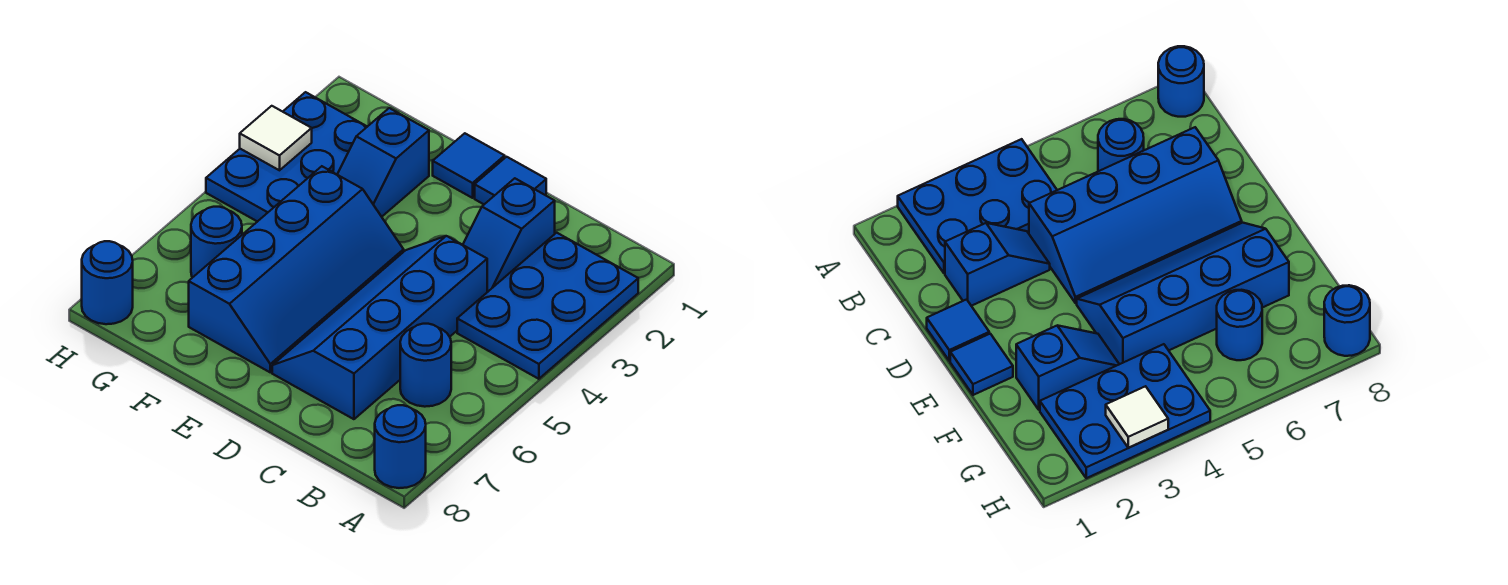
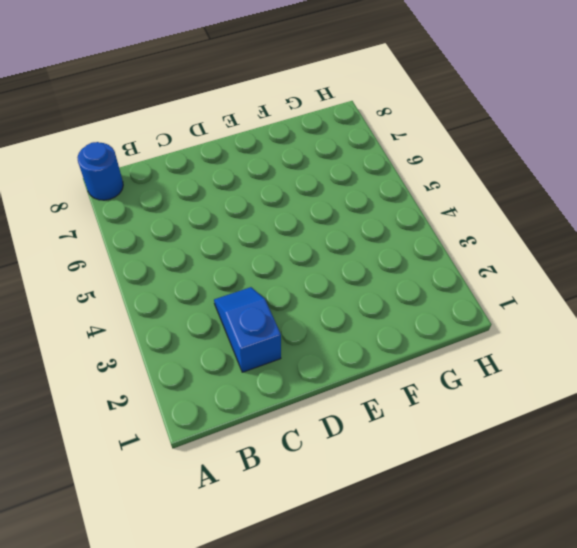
none -> blue plate A2:B4 level 1
none -> blue round brick B6 level 1
none -> blue slope C4:D7 level 1 top C

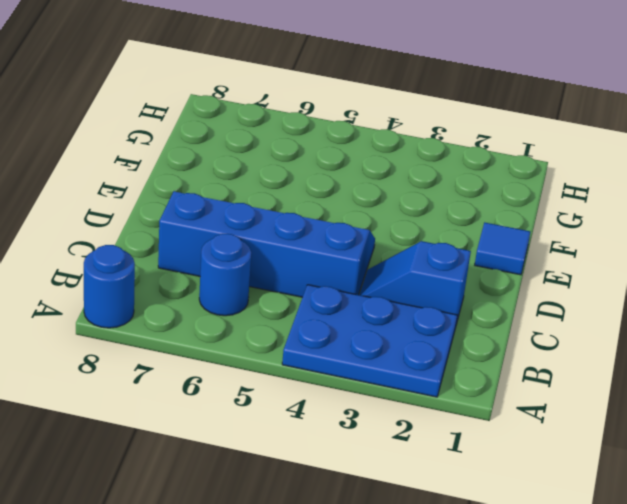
none -> blue tile D1 level 1
none -> blue slope E4:F7 level 1 top F
none -> blue slope F2:F3 level 1 top 2

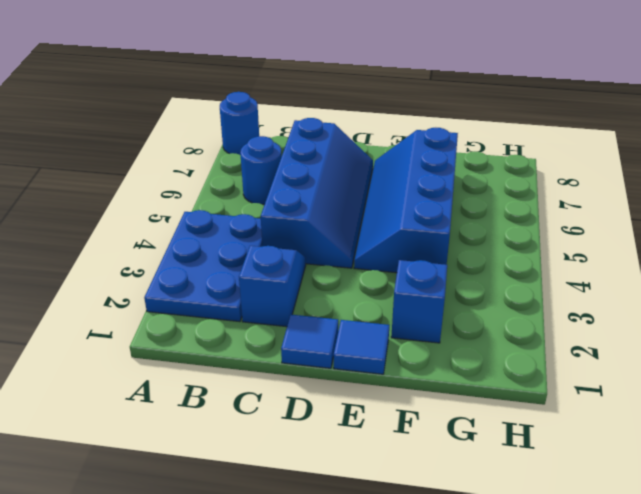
none -> blue plate G2:H4 level 1
none -> blue round brick G6 level 1
none -> blue round brick H8 level 1

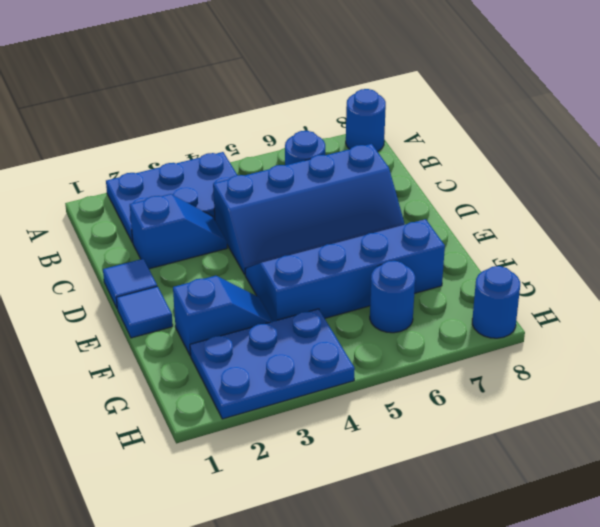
none -> white tile H3 level 2

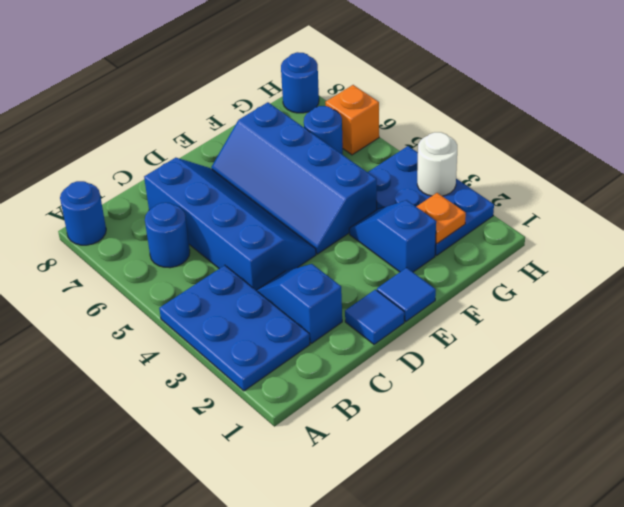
orange plate G2 level 2 -> none
white round brick H3 level 2 -> white tile H3 level 2
orange brick H6 level 1 -> none

